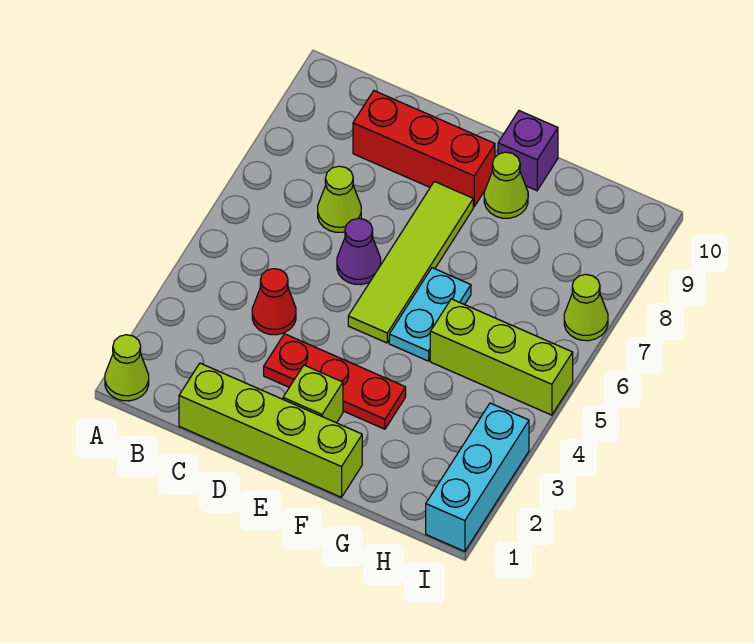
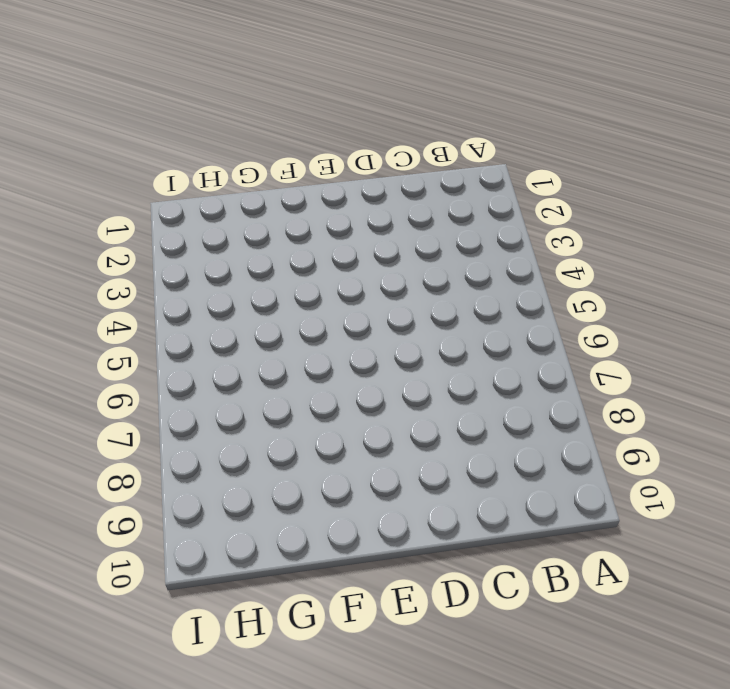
none -> lime cone A1 level 1
none -> lime brick C1:F1 level 1
none -> red cone C4 level 1

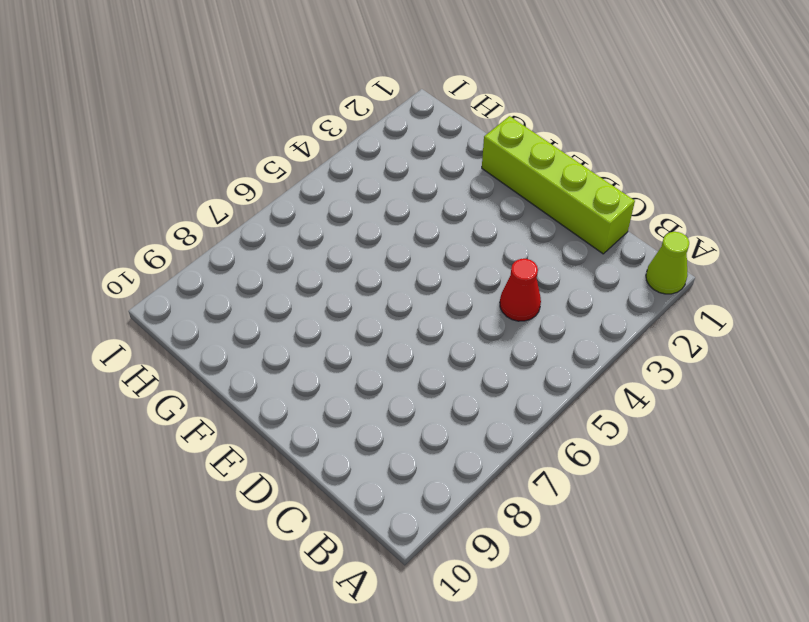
none -> lime cone C7 level 1
none -> red brick C9:E9 level 1
none -> red plate D3:F3 level 1

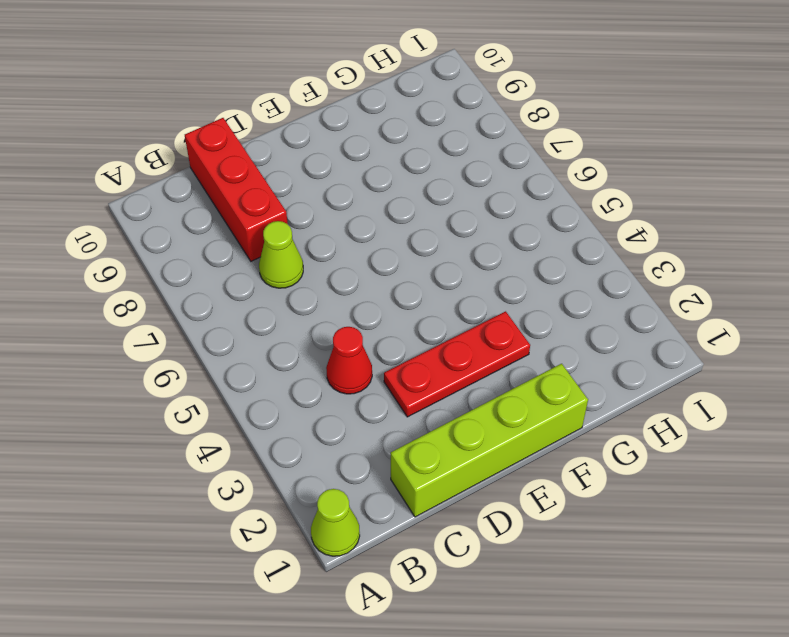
red brick C8:C10 level 1 -> red brick C9:E9 level 1
none -> purple cone D6 level 1
none -> lime brick E2 level 1
none -> lime tile E5:E8 level 1

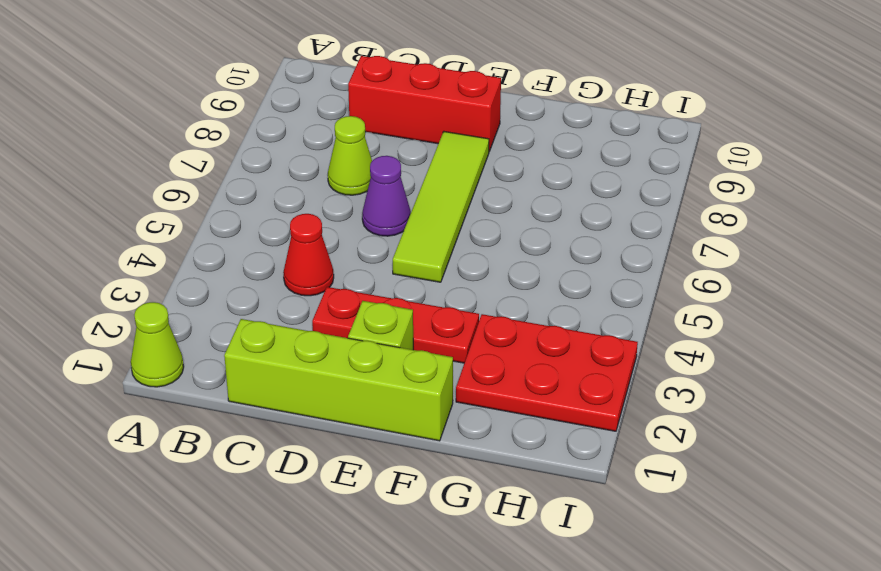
red plate G2:I3 level 1 -> cyan brick I1:I3 level 1
none -> cyan plate F5:F6 level 1
none -> lime cone F9 level 1
none -> purple brick F10 level 1

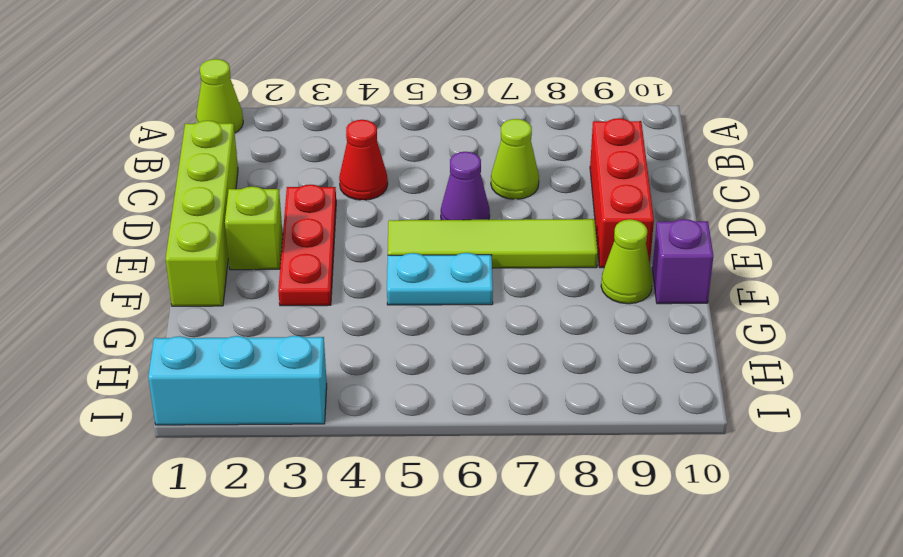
none -> lime brick G5:I5 level 1
none -> lime cone I7 level 1

